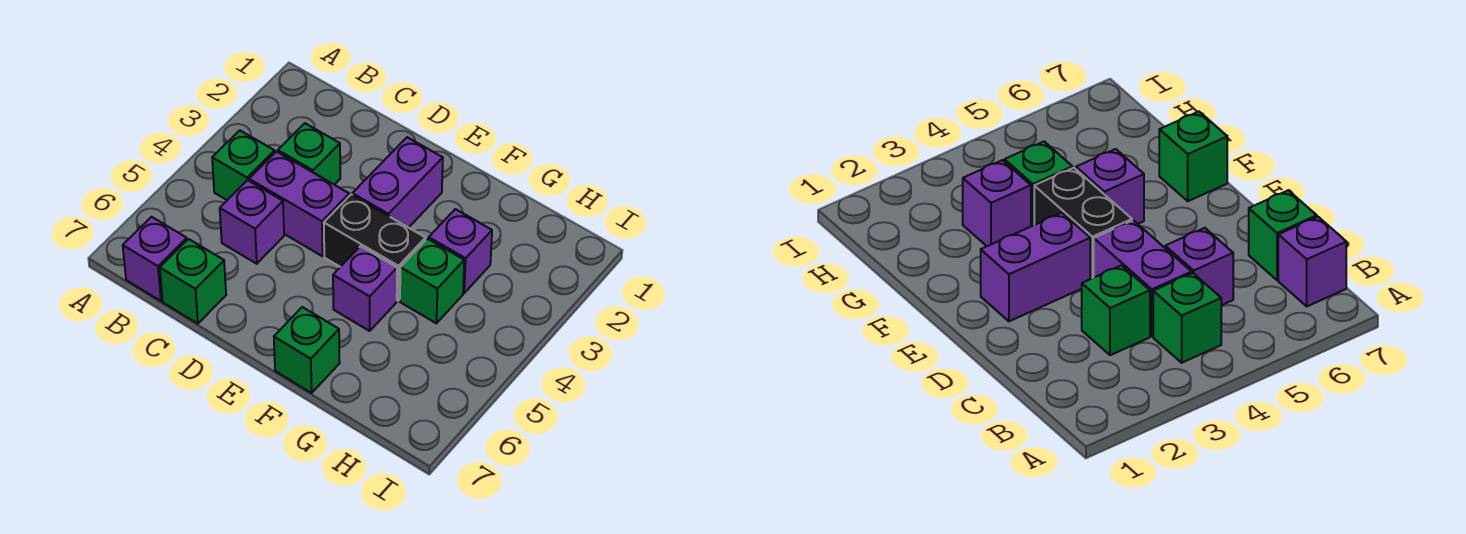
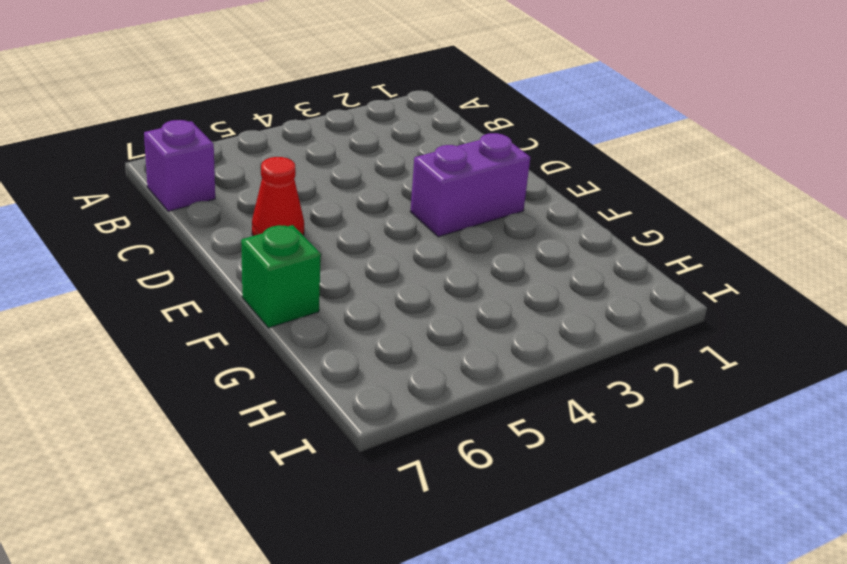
red cone D6 level 1 -> none
none -> green brick B4 level 1
none -> green brick C3 level 1
none -> purple brick C4:D4 level 1

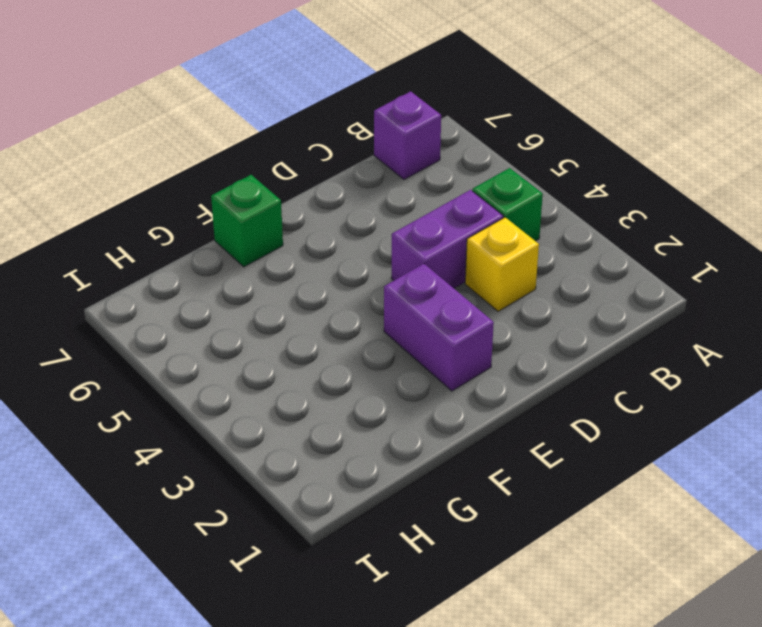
yellow brick C3 level 1 -> green brick C3 level 1
none -> purple brick C5 level 1
none -> green brick C7 level 1
none -> black brick E4:F4 level 1

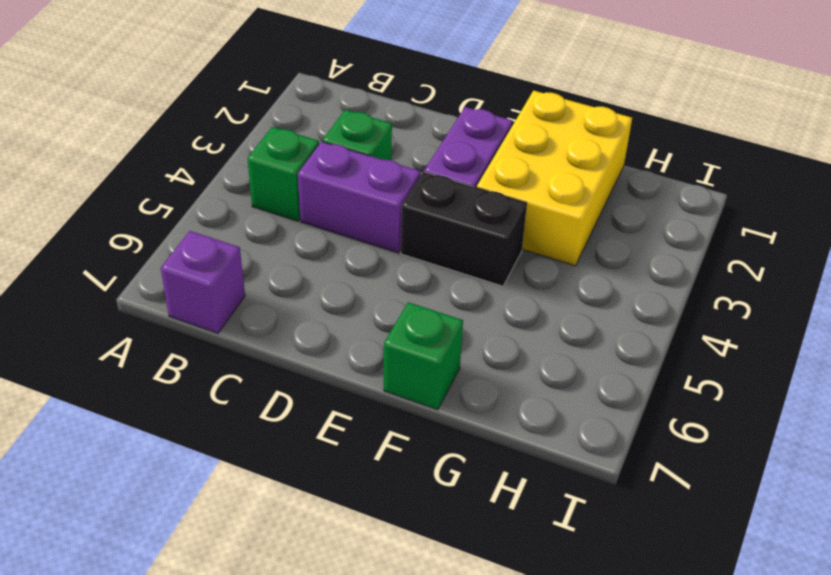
yellow brick F1:G3 level 1 -> purple brick G3 level 1
none -> purple brick C5 level 1
none -> green brick C7 level 1
none -> purple brick F5 level 1

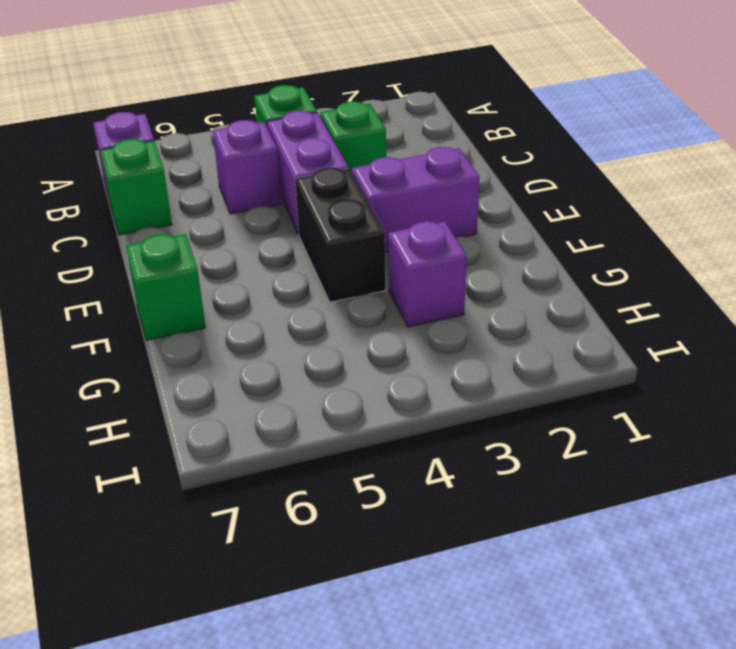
none -> purple brick F5 level 1
none -> green brick G4 level 1

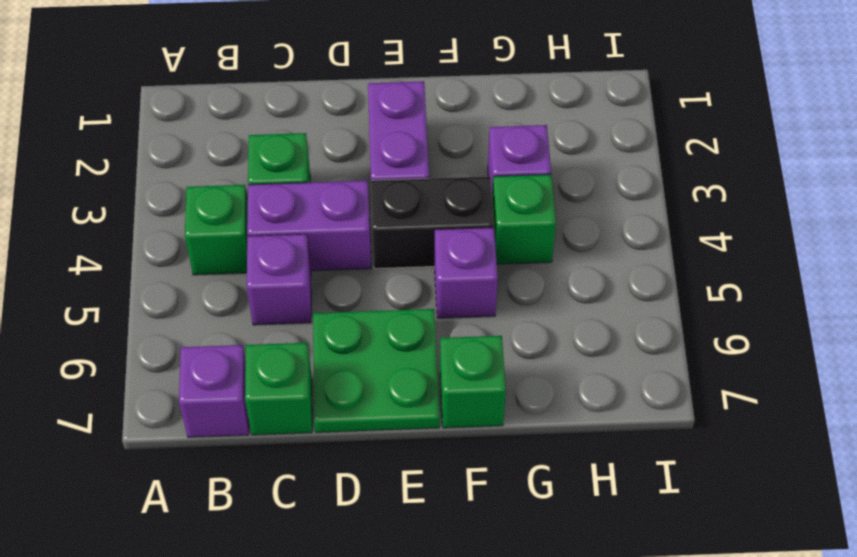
green plate D6:E7 level 1 -> none

